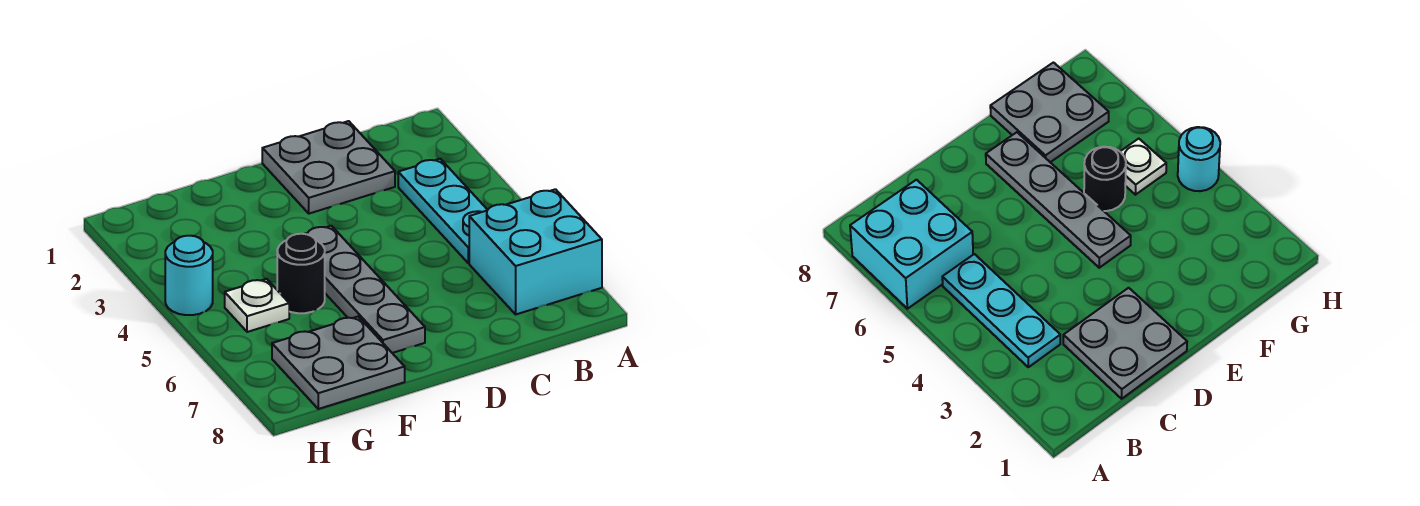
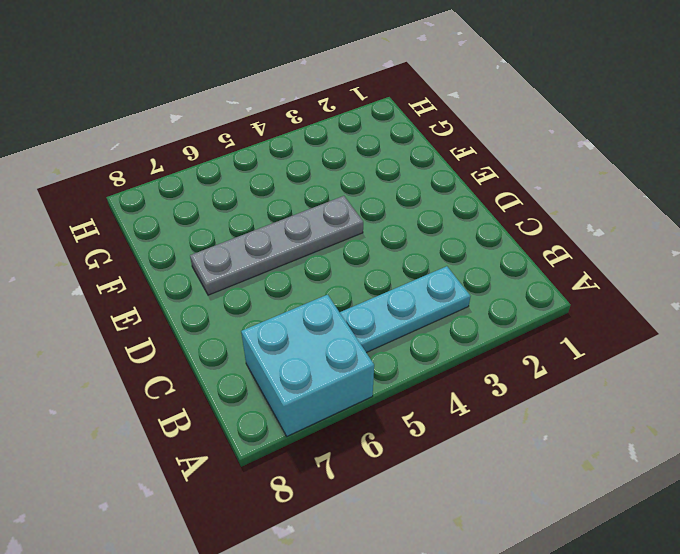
none -> grey plate C1:D2 level 1
none -> black round brick F5 level 1

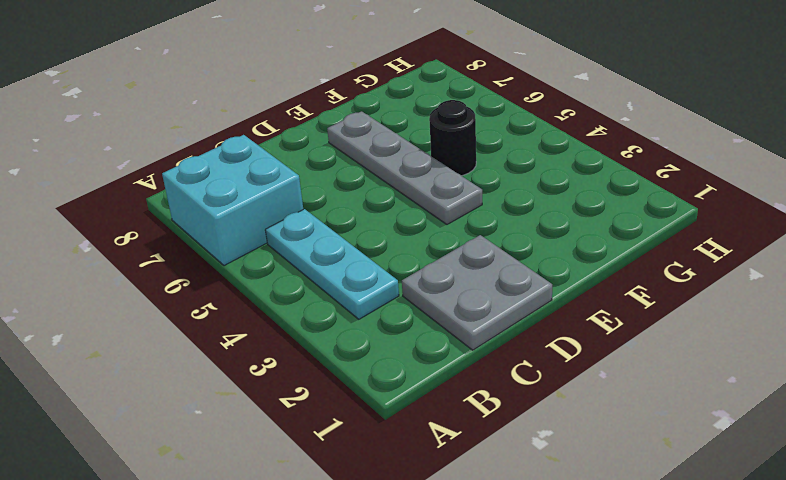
none -> grey plate F7:G8 level 1
none -> white plate G5 level 1

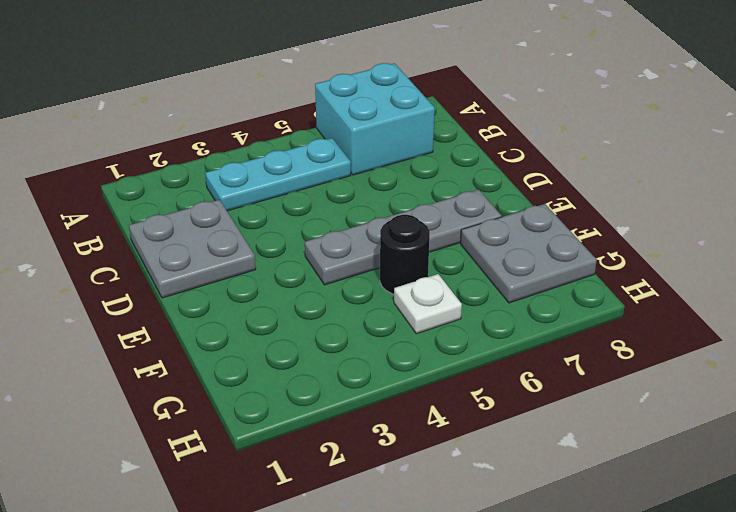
none -> cyan round brick H4 level 1

